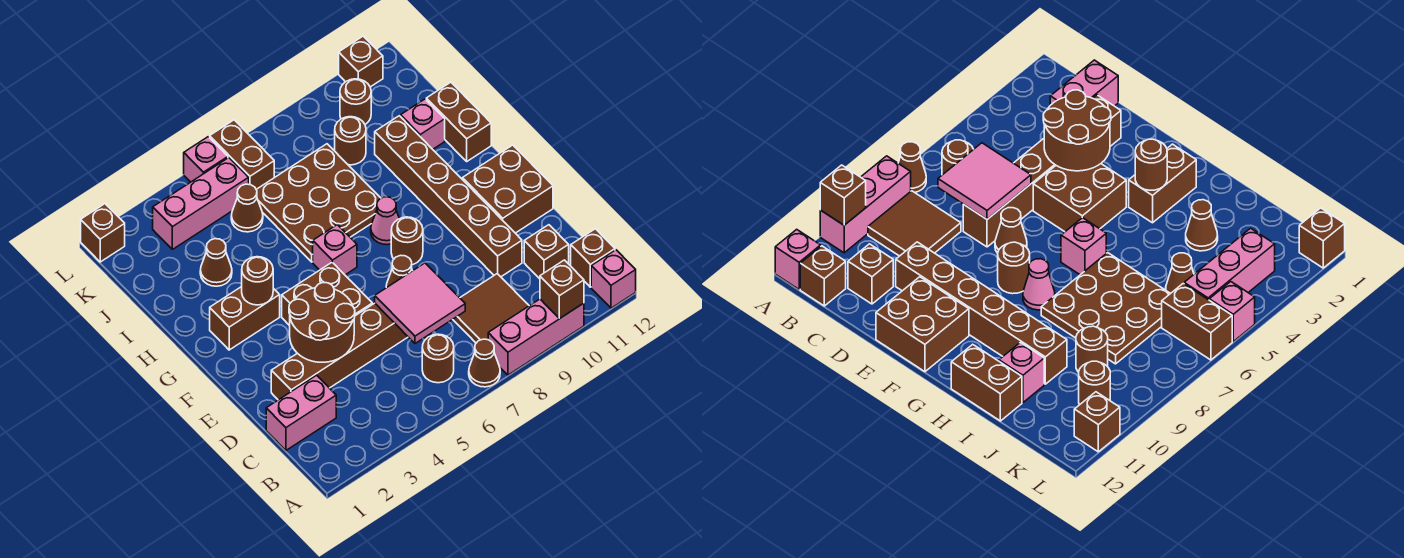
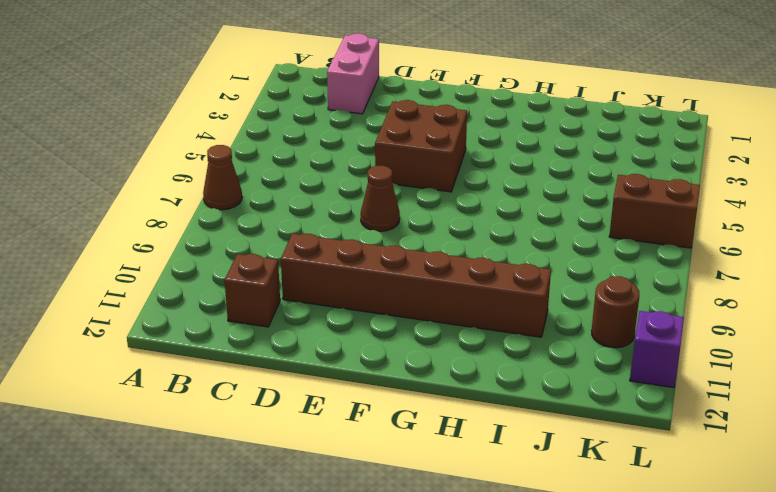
purple brick L11 level 1 -> brown brick L11 level 1
none -> pink brick A8:A10 level 1
none -> pink brick A12 level 1
none -> brown round brick B6 level 1
none -> brown tile B8:C9 level 1

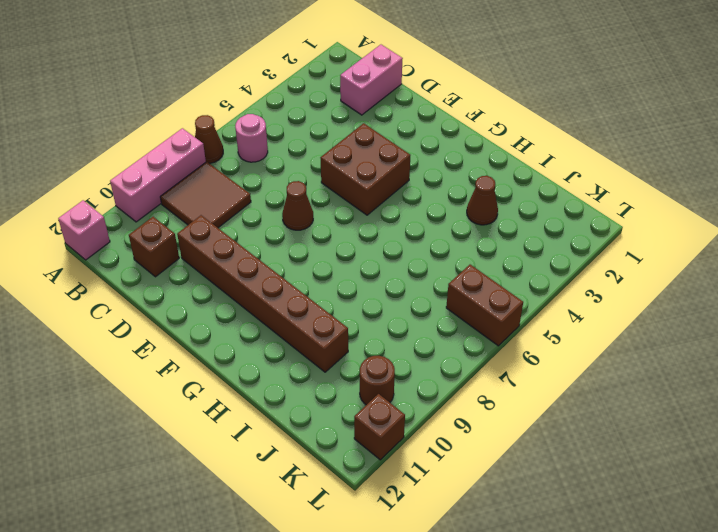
pink round brick B6 level 1 -> brown round brick B6 level 1
none -> brown brick B12 level 1
none -> brown brick D2:D7 level 1
none -> brown brick E11:F12 level 1
none -> brown round brick F8 level 1

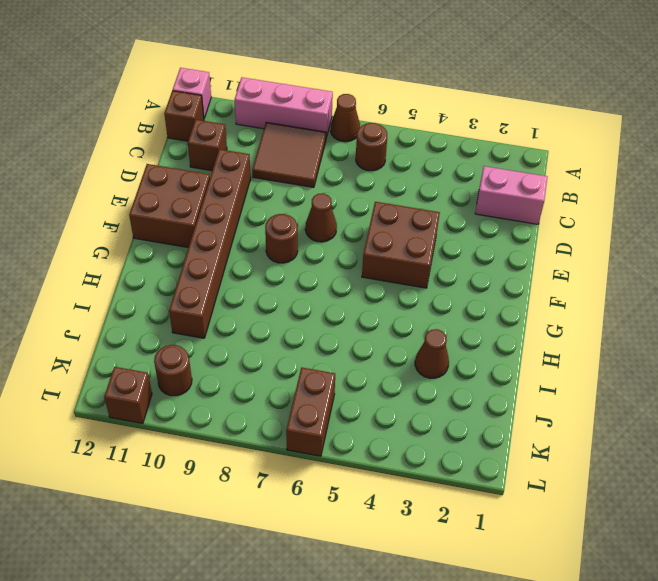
none -> brown brick D2:D7 level 1
none -> brown brick G2:G3 level 1
none -> pink brick G6 level 1
none -> pink cone G8 level 1

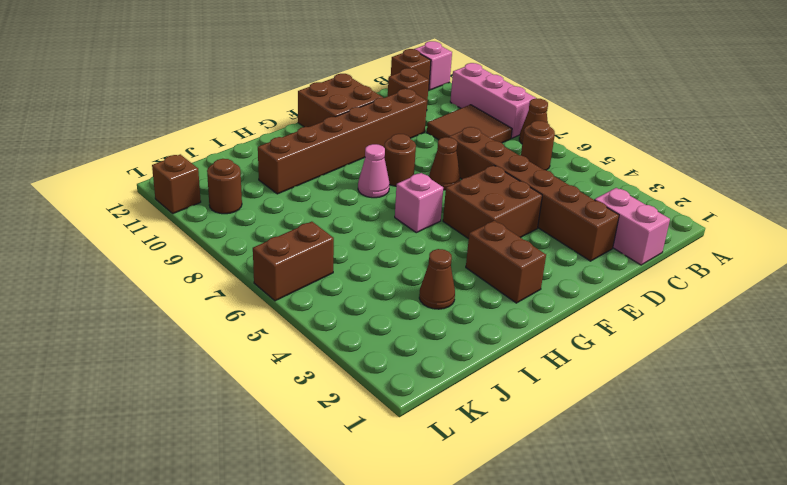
none -> brown plate H6:J8 level 1
none -> brown brick H12:I12 level 1
none -> pink brick I11 level 1
none -> brown cone J5 level 1

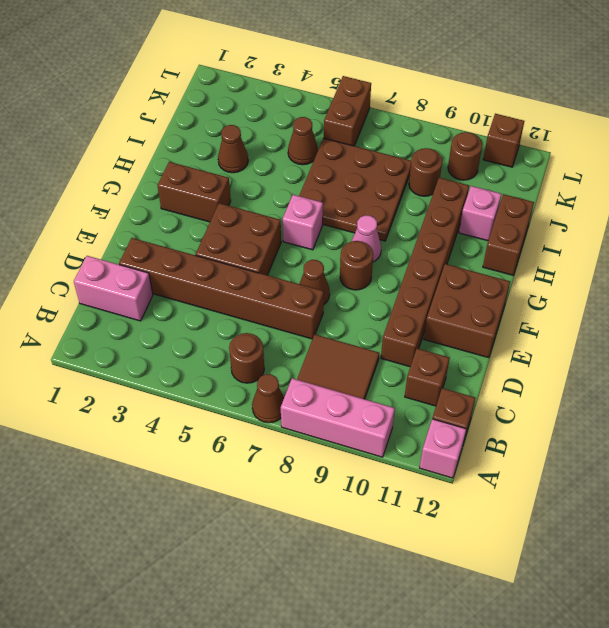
none -> pink brick K3:K5 level 1
none -> brown brick L1 level 1
none -> pink brick L5 level 1
none -> brown brick A10 level 2

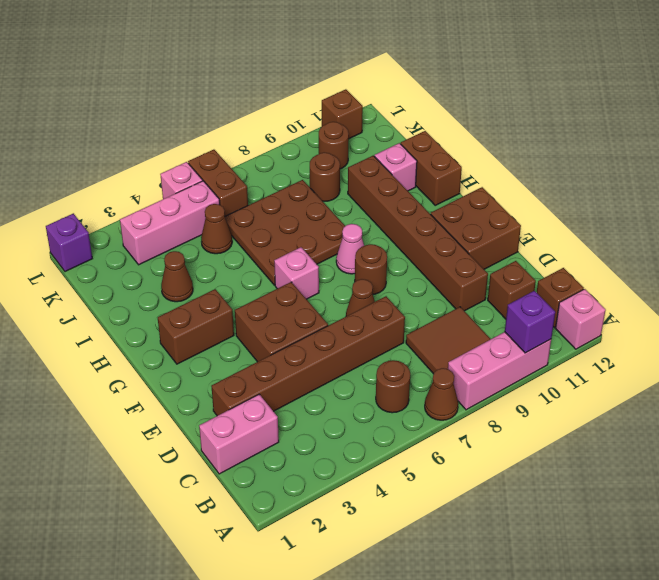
purple brick A10 level 2 -> brown brick A10 level 2
purple brick L1 level 1 -> brown brick L1 level 1
none -> pink tile C6:D7 level 2
none -> brown round brick D3:E4 level 2
none -> brown round brick G3 level 2

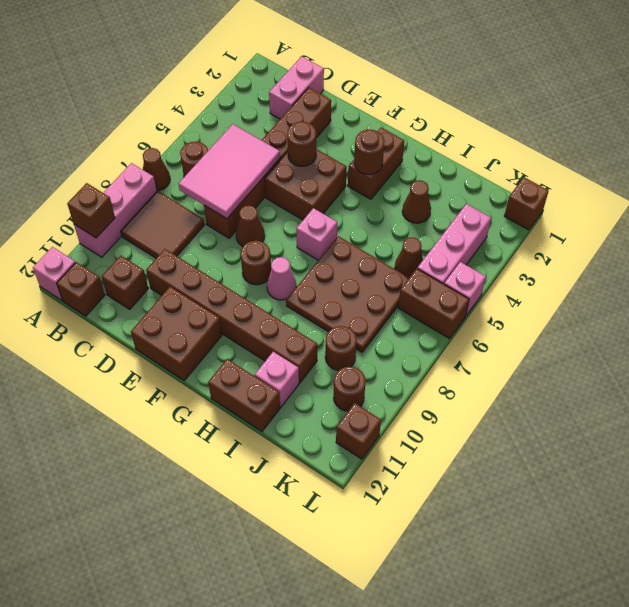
pink tile C5:D7 level 2 -> pink tile C6:D7 level 2
brown round brick E4 level 2 -> brown round brick D3:E4 level 2

